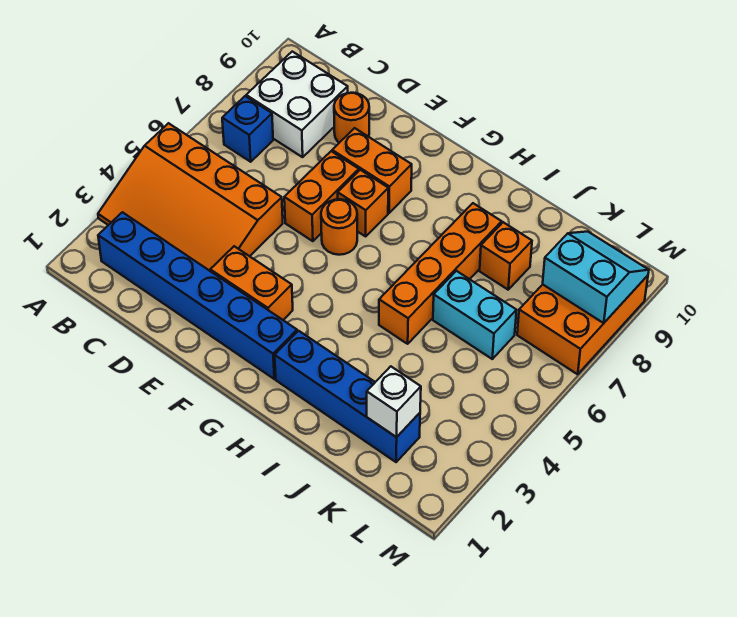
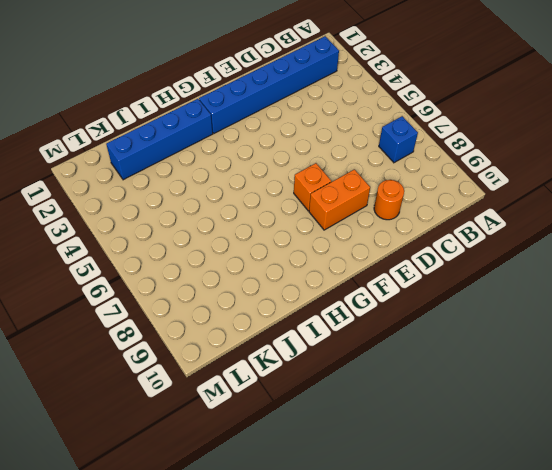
none -> orange slope A3:D5 level 1 top 5
none -> white brick B8:C9 level 1
none -> orange brick E3:F3 level 1

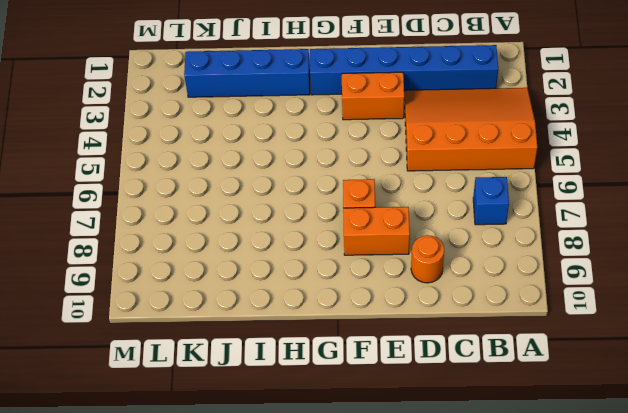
none -> white brick B8:C9 level 1
none -> orange brick E6:E7 level 1
none -> orange round brick F6 level 1

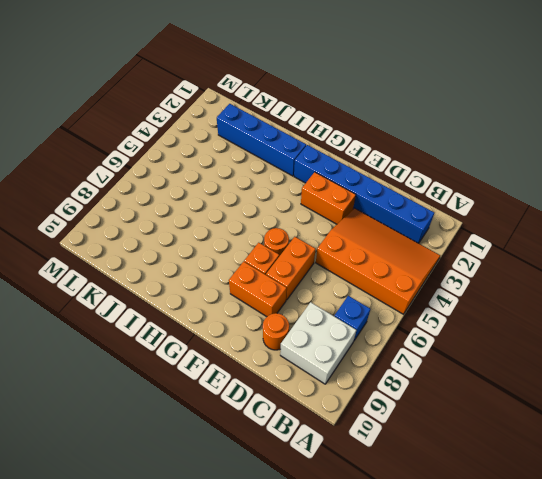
none -> orange brick I5:I8 level 1
none -> cyan brick J6:K6 level 1
none -> orange brick J8 level 1

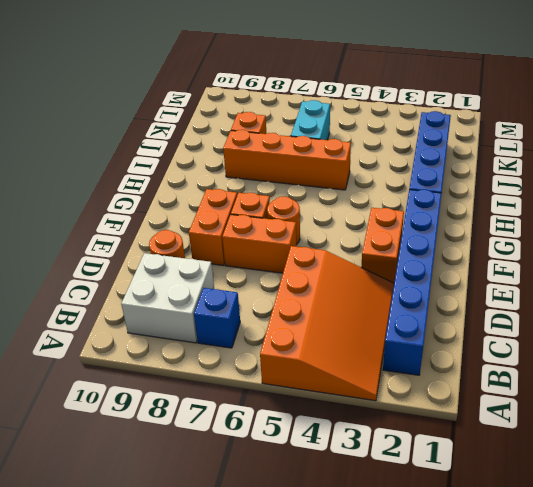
none -> orange brick L7:M9 level 1
none -> white brick K2 level 2
none -> cyan slope L8:M9 level 2 top 8

